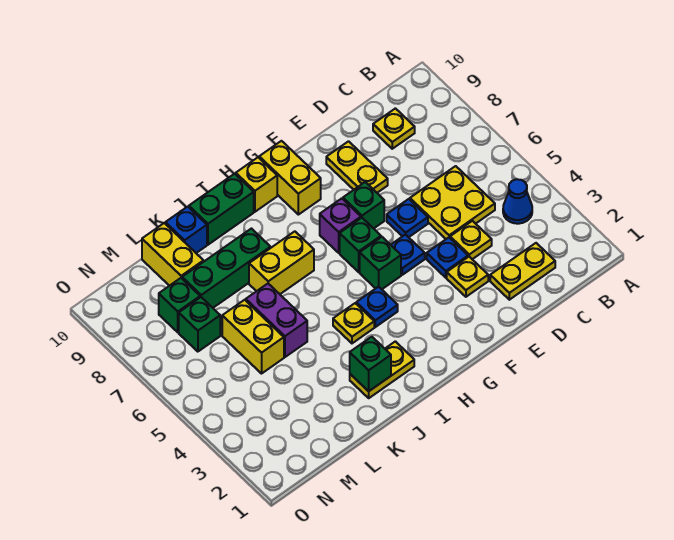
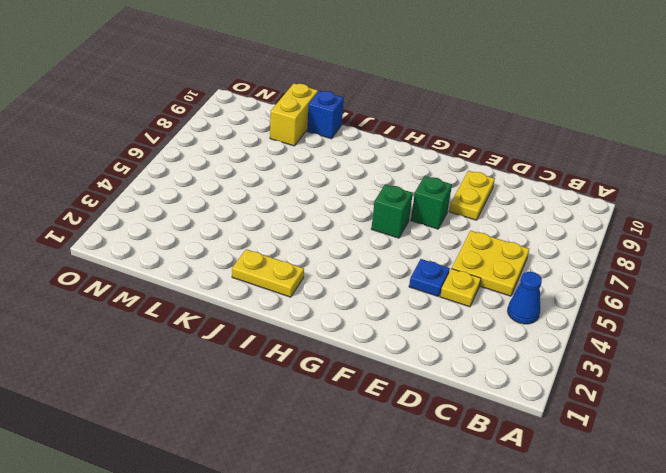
none -> yellow plate C2:D2 level 1
none -> yellow plate C9 level 1
none -> yellow plate E3 level 1

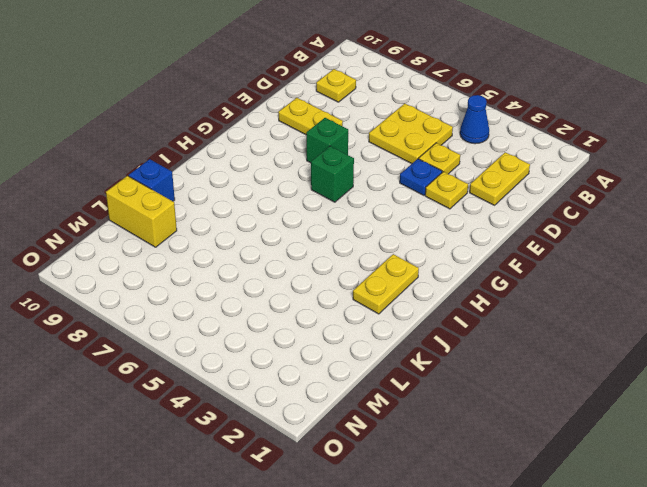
none -> blue plate E6 level 1
none -> blue plate F5 level 1
none -> green brick G5 level 1

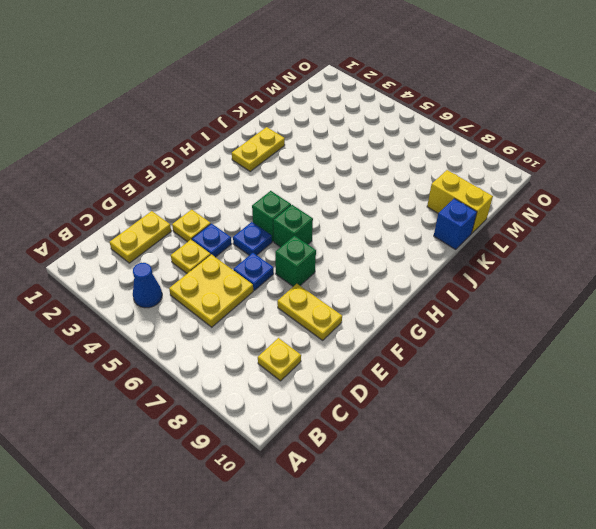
none -> purple brick G7 level 1
none -> yellow brick G9:G10 level 1
none -> blue plate H4 level 1

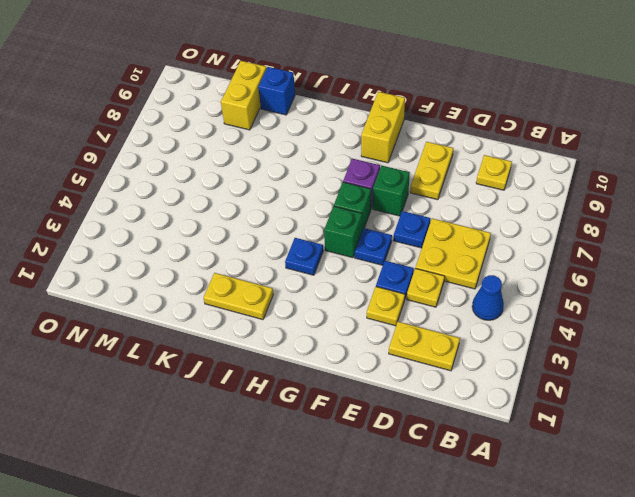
none -> yellow brick H10 level 1
none -> yellow plate I4 level 1
none -> yellow brick I7:J7 level 1

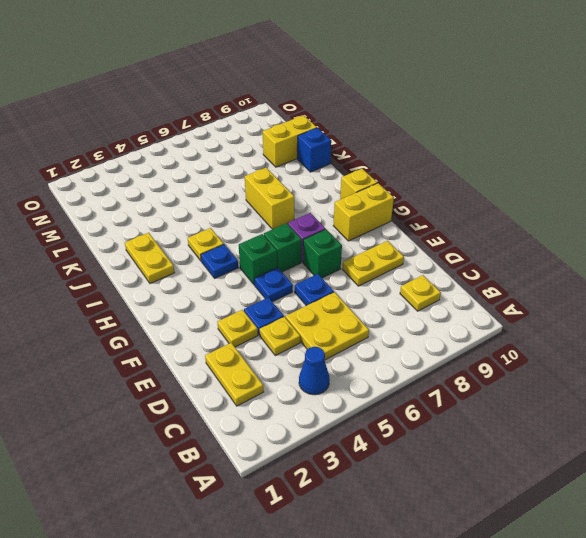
none -> green brick I10:J10 level 1
none -> green brick J8:L8 level 1
none -> purple brick K5:K6 level 1

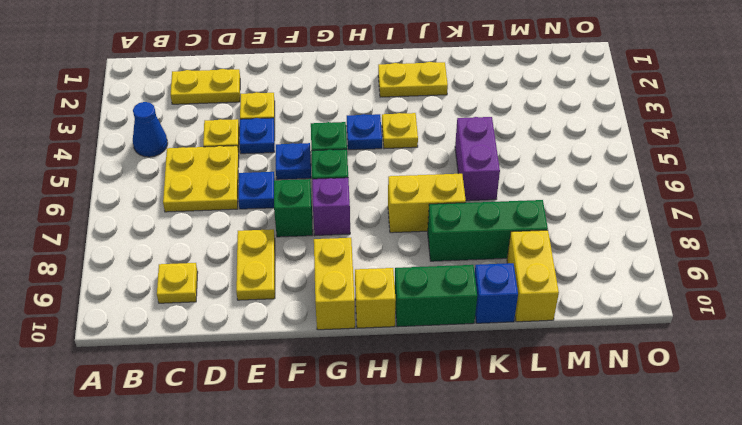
none -> yellow brick L5:L6 level 1
none -> green brick M7 level 1
none -> green brick M8 level 1

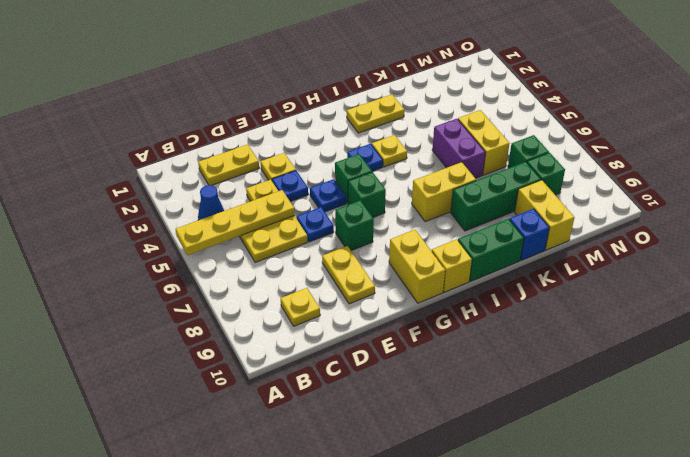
yellow plate A5:D5 level 2 -> none
none -> purple brick G7 level 1
none -> green brick J2 level 2

